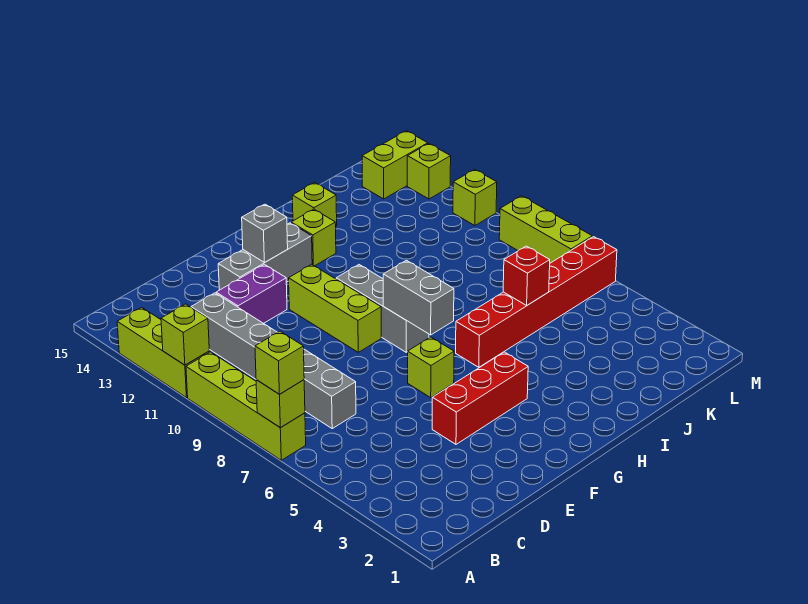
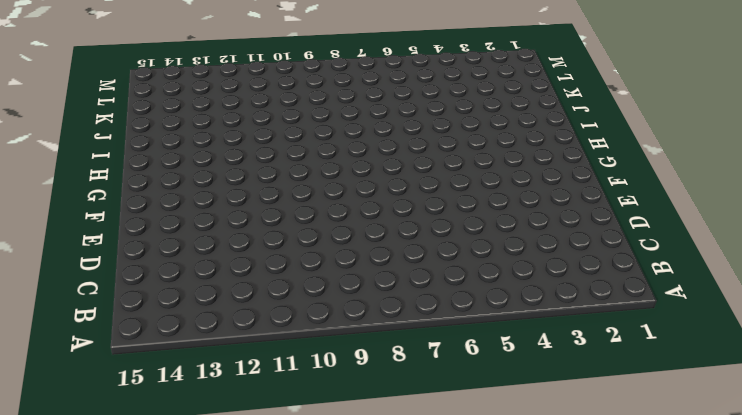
none -> lime brick A7:A10 level 1
none -> lime brick A11:A13 level 1
none -> grey brick C7:C12 level 1

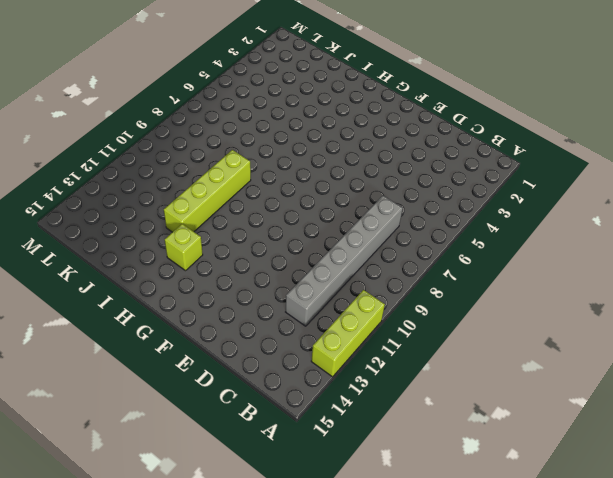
lime brick I9:I12 level 1 -> lime brick A7:A10 level 1
none -> purple brick D12:E12 level 1
none -> red brick E4:G4 level 1
none -> grey brick E13:G13 level 1

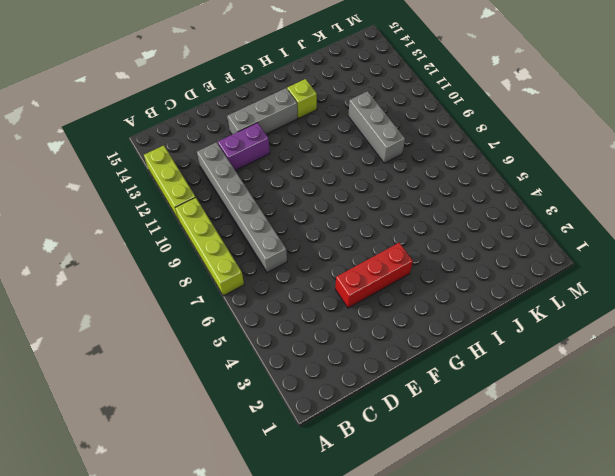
grey brick J9:J11 level 1 -> grey brick G8:G10 level 1
none -> lime brick F6 level 1
none -> lime brick F9:F11 level 1
none -> red brick H6:M6 level 1

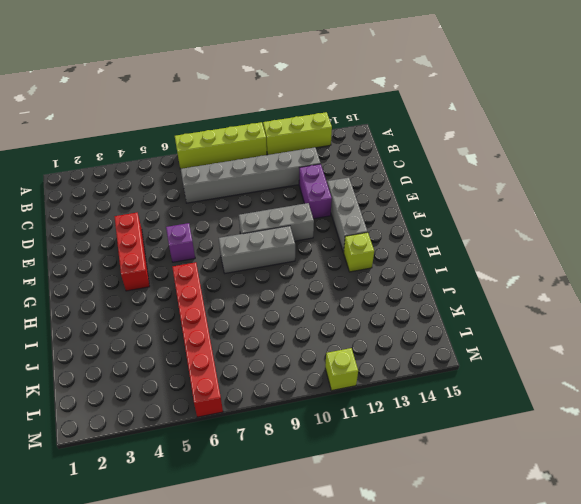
purple brick F6 level 1 -> lime brick F6 level 1
grey brick F9:F11 level 1 -> lime brick F9:F11 level 1
none -> lime brick I14 level 1
none -> lime brick L14:M14 level 1
none -> lime brick M7:M9 level 1

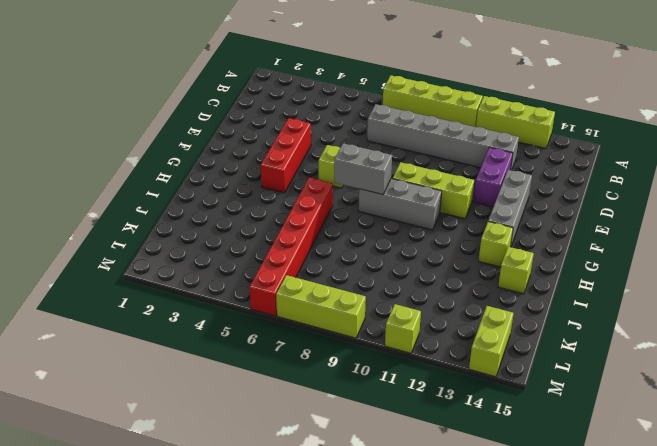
none -> lime brick M13 level 1
none -> lime brick A7 level 2
none -> lime brick A11 level 2

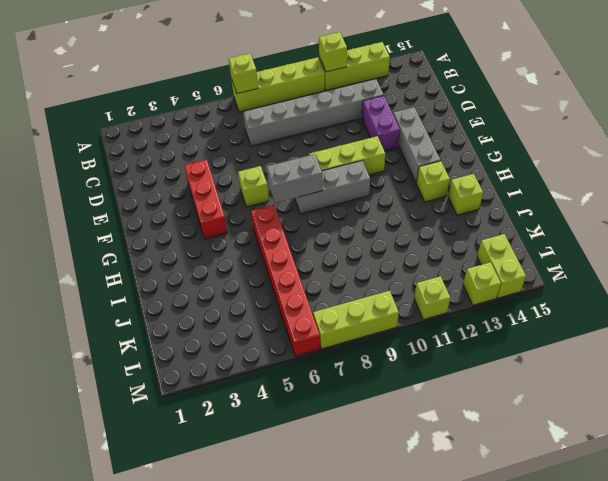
none -> grey brick F13 level 2
none -> red brick J6 level 2
none -> lime brick A7 level 3

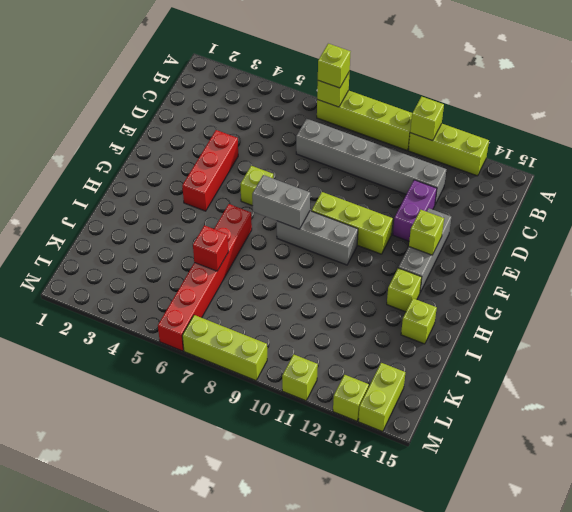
lime brick F13 level 2 -> grey brick F13 level 2

